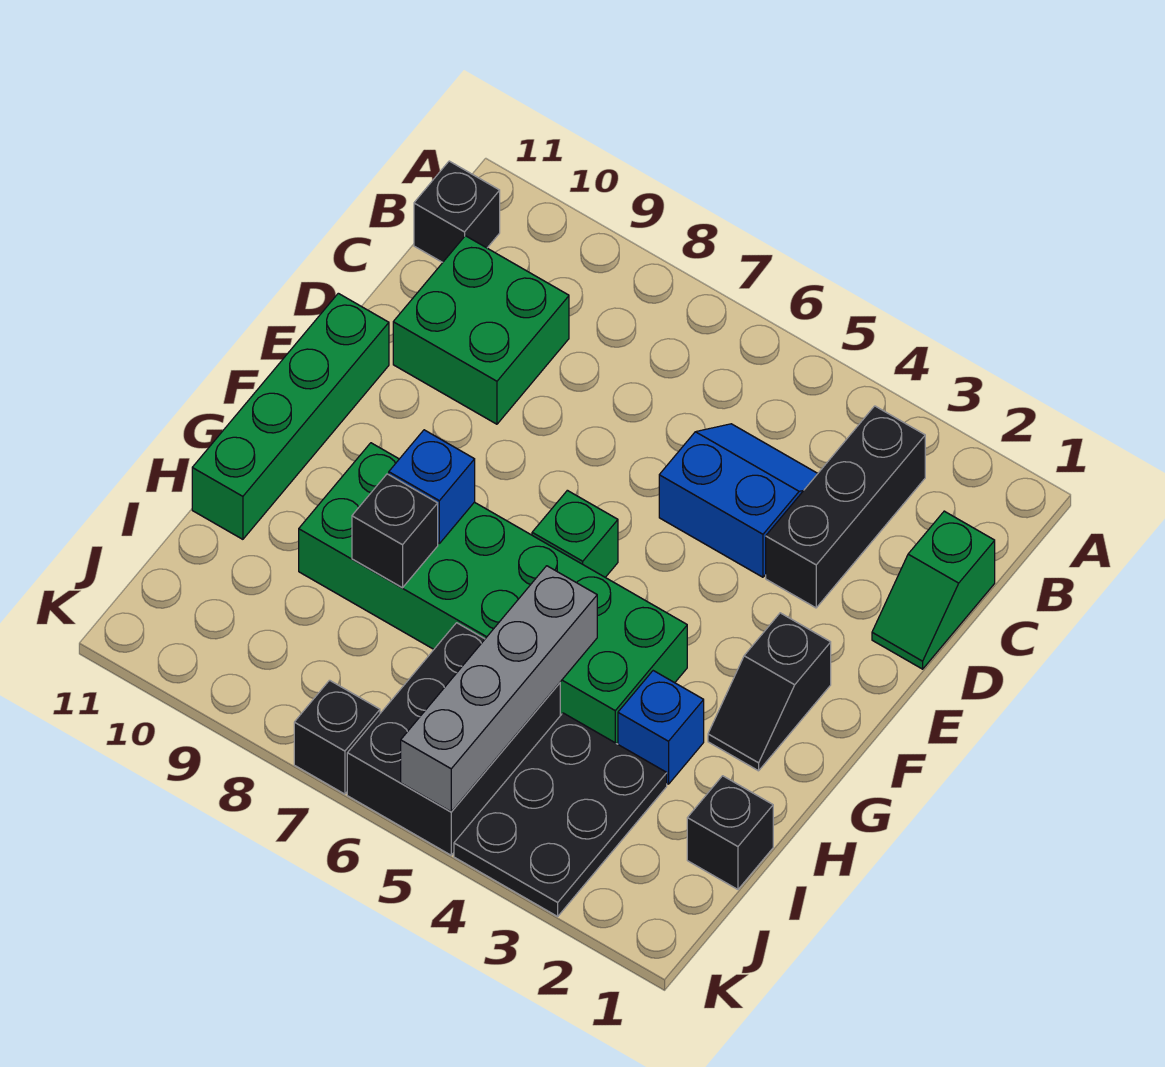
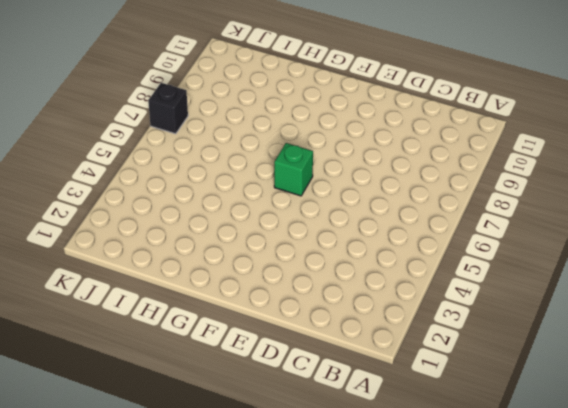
none -> black brick B3:D3 level 1
none -> black brick B11 level 1
none -> green slope C1:D1 level 1 top C

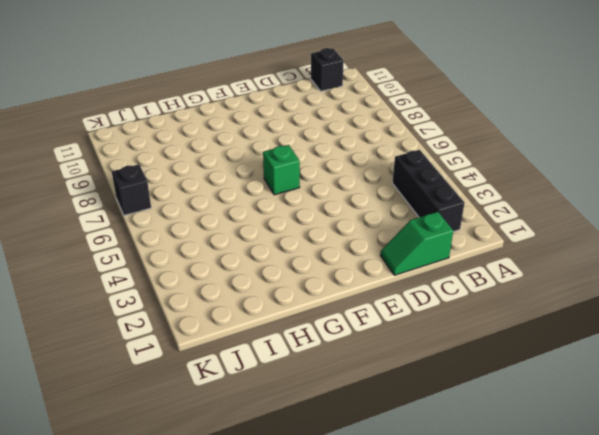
black brick B2:B4 level 1 -> black brick B3:D3 level 1
none -> blue slope C4:D5 level 1 top D
none -> green brick C9:D10 level 1
none -> green brick E11:H11 level 1

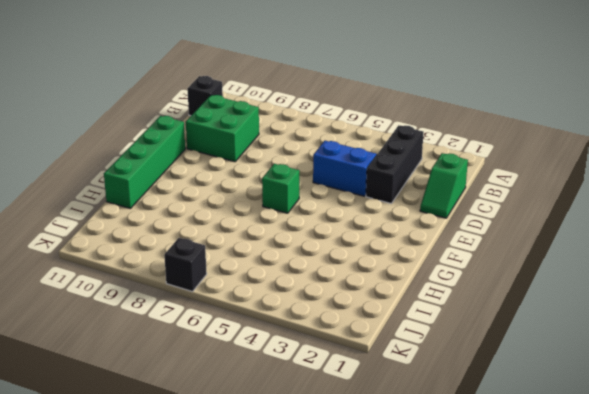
none -> black slope F2:G2 level 1 top F
none -> green brick G4:H9 level 1
none -> blue brick H3 level 1

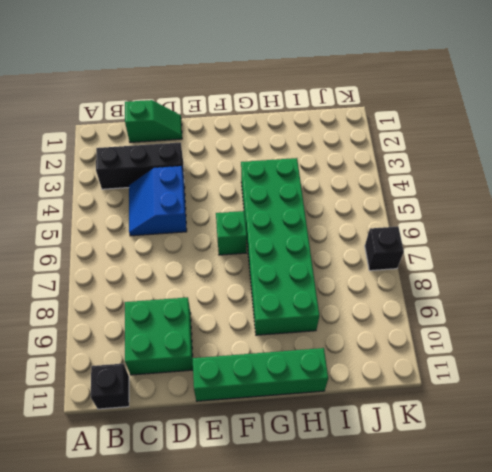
none -> black slope F2:G2 level 1 top F
none -> blue brick H3 level 1
none -> black brick I1 level 1

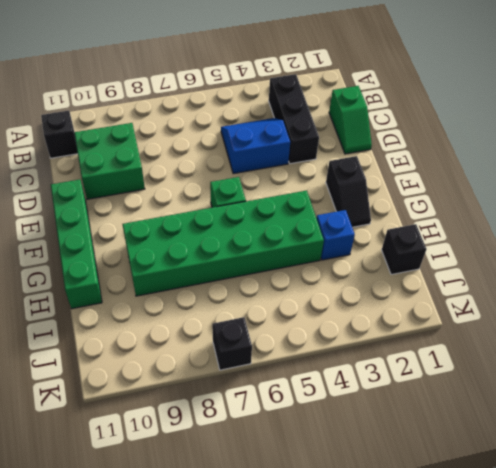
none -> black plate I3:K4 level 1
none -> black brick I5:K6 level 1
none -> blue brick G8 level 2

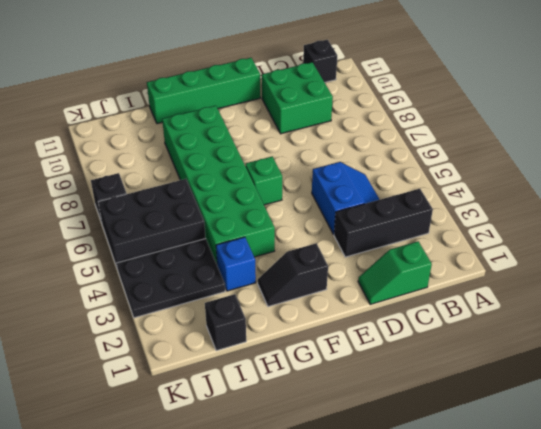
none -> blue brick G8 level 2
none -> grey brick H5:K5 level 2
none -> black brick H8 level 2

